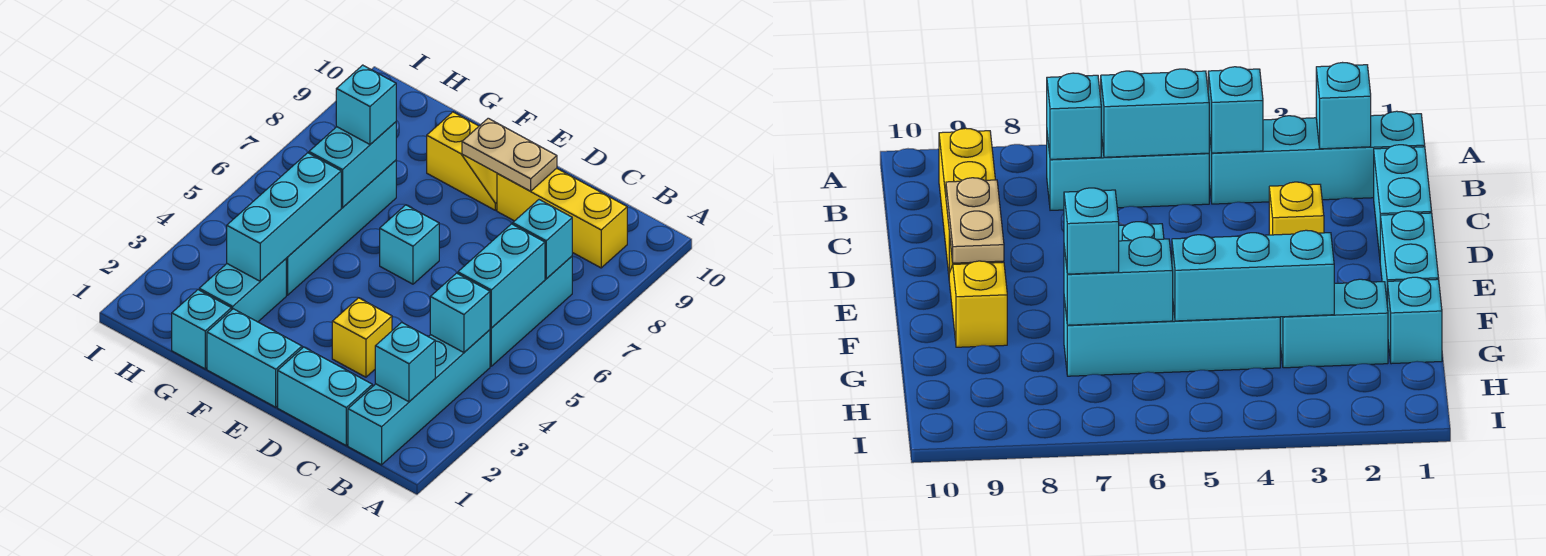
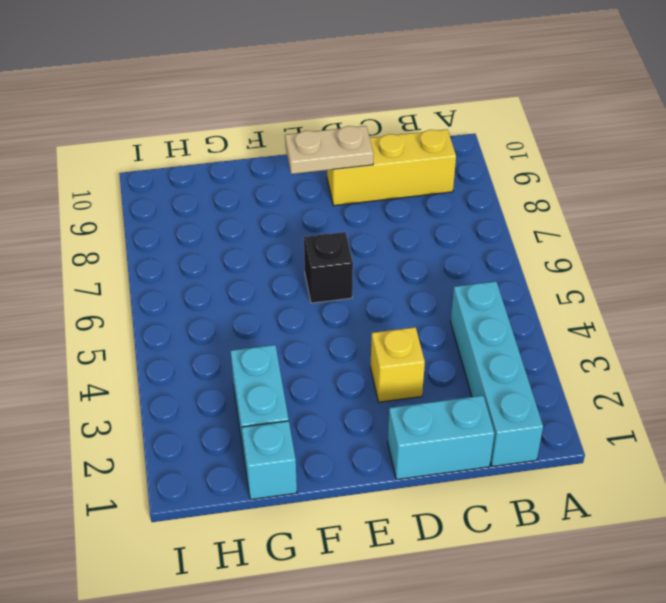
black brick E6 level 1 -> cyan brick E6 level 1
none -> cyan brick B5:B7 level 1
none -> cyan brick E1:F1 level 1
none -> yellow slope E9:F9 level 1 top F

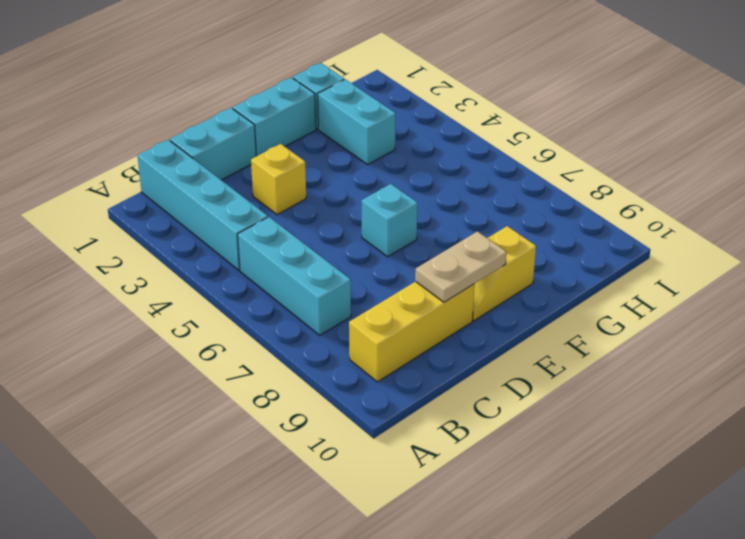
none -> cyan brick G4:G7 level 1
none -> cyan brick B2 level 2
none -> cyan brick B4 level 2

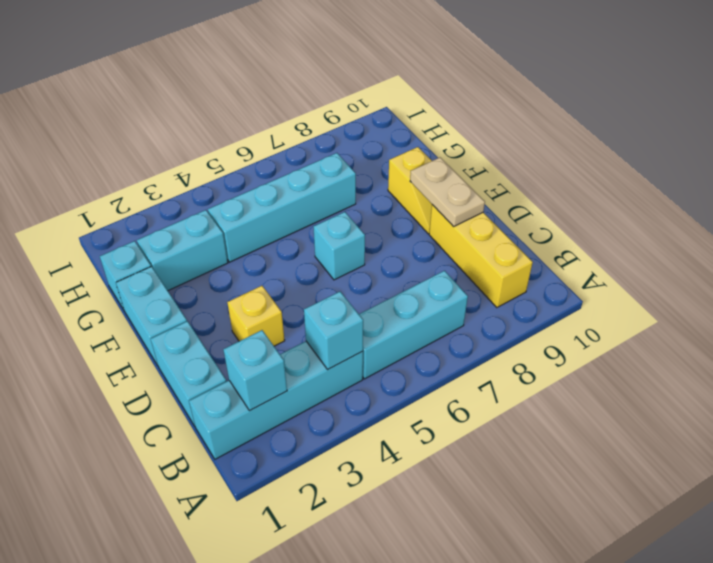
none -> cyan brick B5:B6 level 2
none -> cyan brick B7 level 2
none -> cyan brick G3:G5 level 2

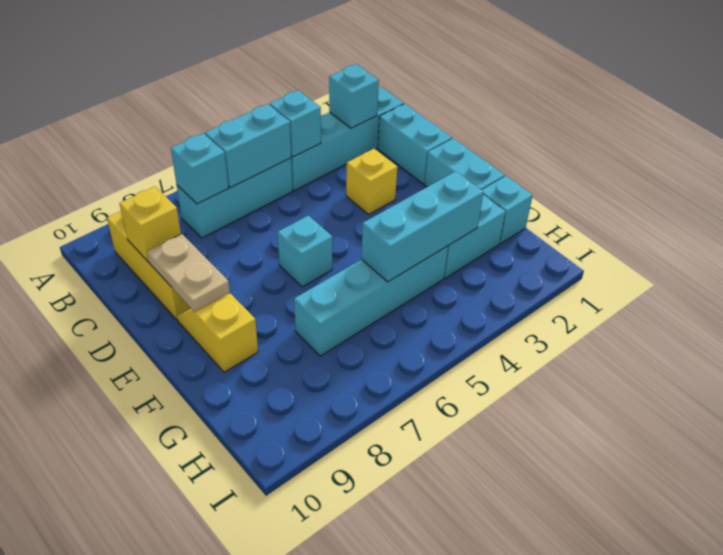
yellow brick C9 level 2 -> none
none -> cyan brick G6:G7 level 2
none -> cyan brick G7 level 3

